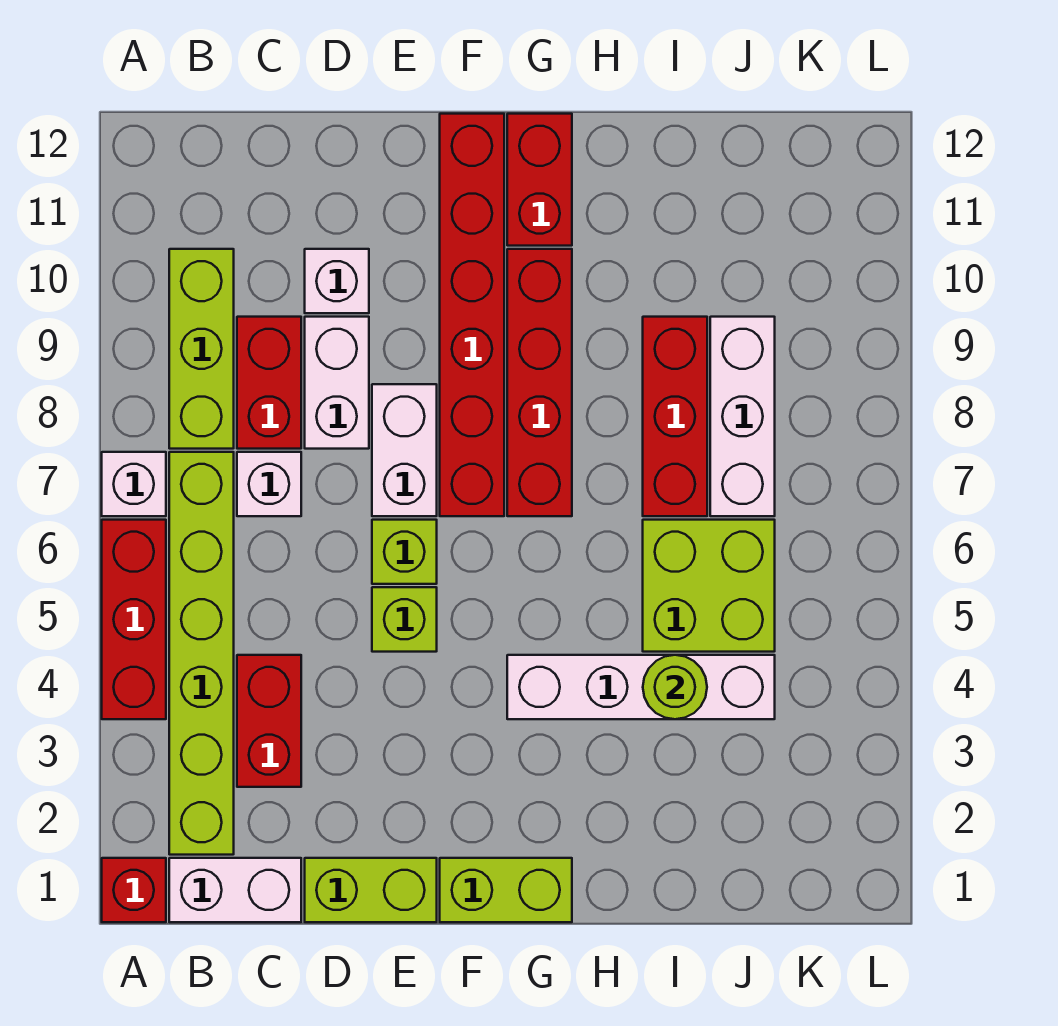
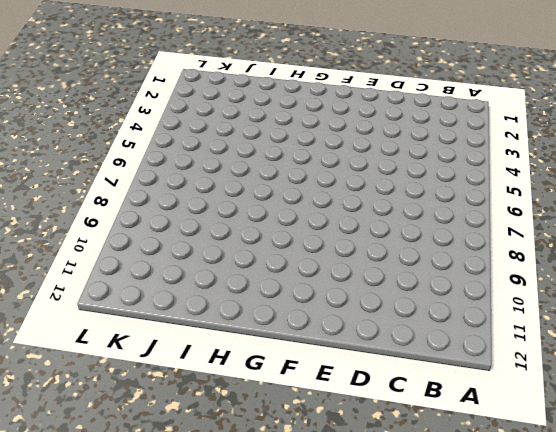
none -> red brick A1 level 1
none -> red brick A4:A6 level 1
none -> white brick A7 level 1

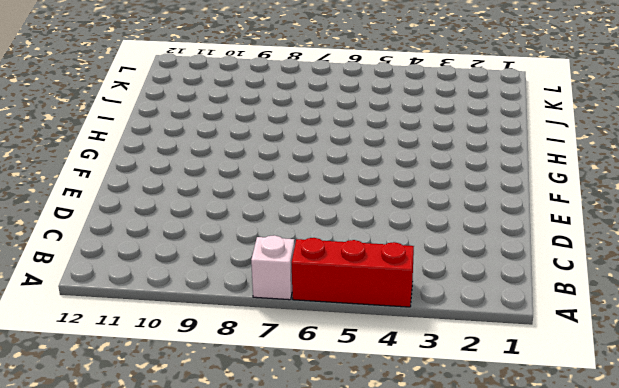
none -> red brick A1 level 1
none -> white brick B1:C1 level 1
none -> lime brick B2:B7 level 1

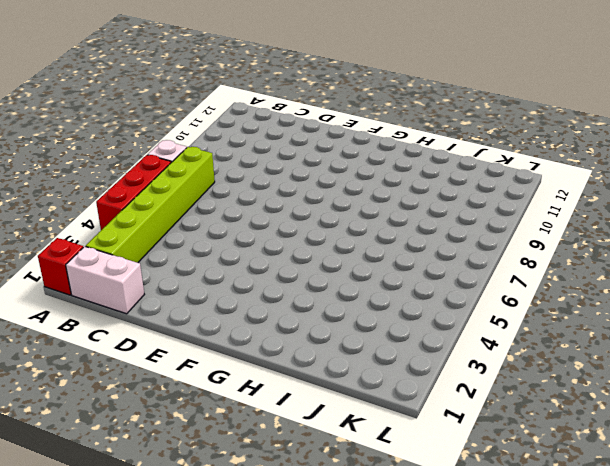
none -> lime brick B8:B10 level 1
none -> red brick C3:C4 level 1
none -> white brick C7 level 1

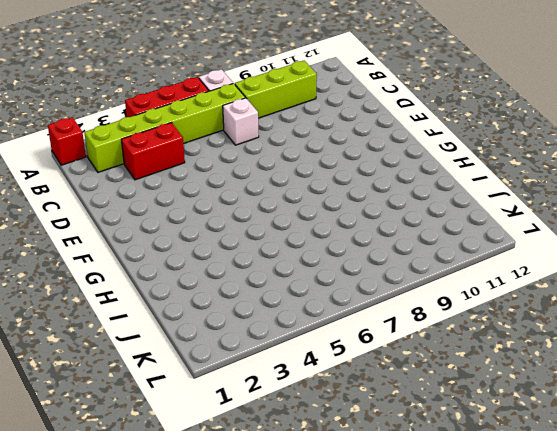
none -> white brick B1:C1 level 1
none -> red brick C8:C9 level 1
none -> lime brick D1:E1 level 1

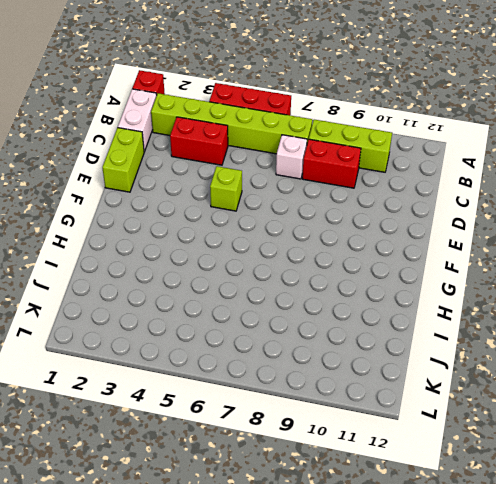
none -> white brick A7 level 1
none -> white brick D8:D9 level 1
none -> white brick D10 level 1

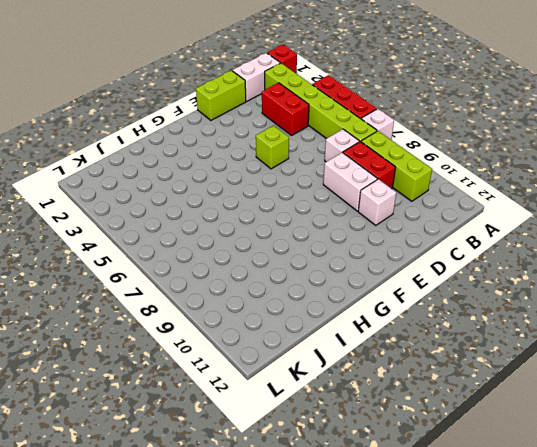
none -> lime brick E6 level 1
none -> white brick E7:E8 level 1
none -> lime brick F1:G1 level 1

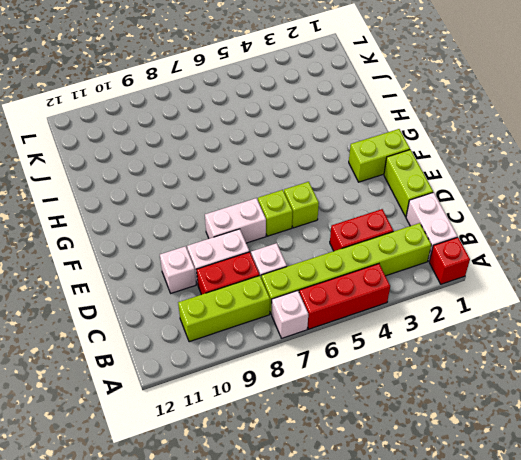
lime brick F1:F2 level 1 -> lime brick F1:G1 level 1
none -> red brick F7:F12 level 1
none -> white brick G4:J4 level 1
none -> red brick G7:G10 level 1

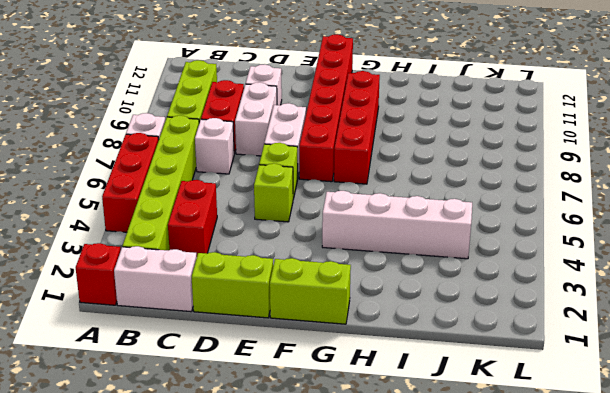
none -> red brick G11:G12 level 1
none -> lime brick I5:J6 level 1
none -> red brick I7:I9 level 1

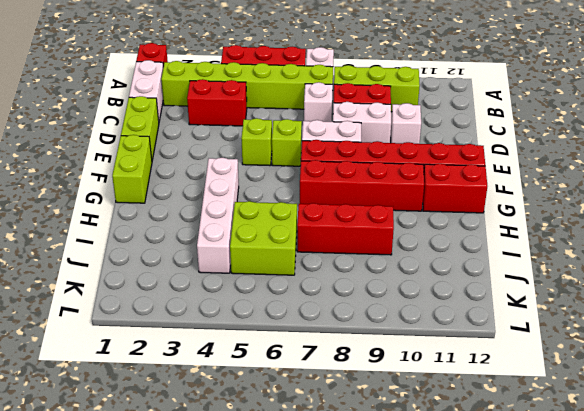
none -> white brick J7:J9 level 1
none -> lime round brick I4 level 2

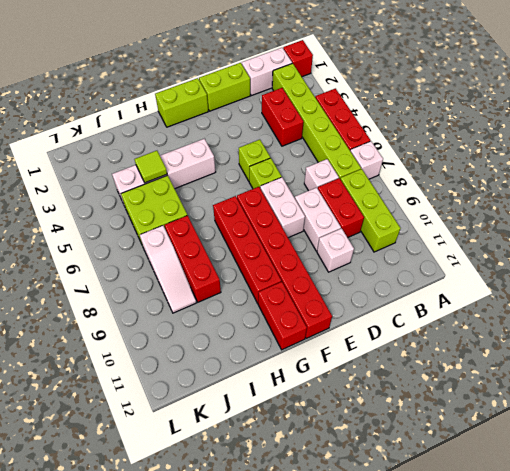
lime tile I4 level 2 -> lime round brick I4 level 2
white slope J7:J9 level 1 top 7 -> white brick J7:J9 level 1

